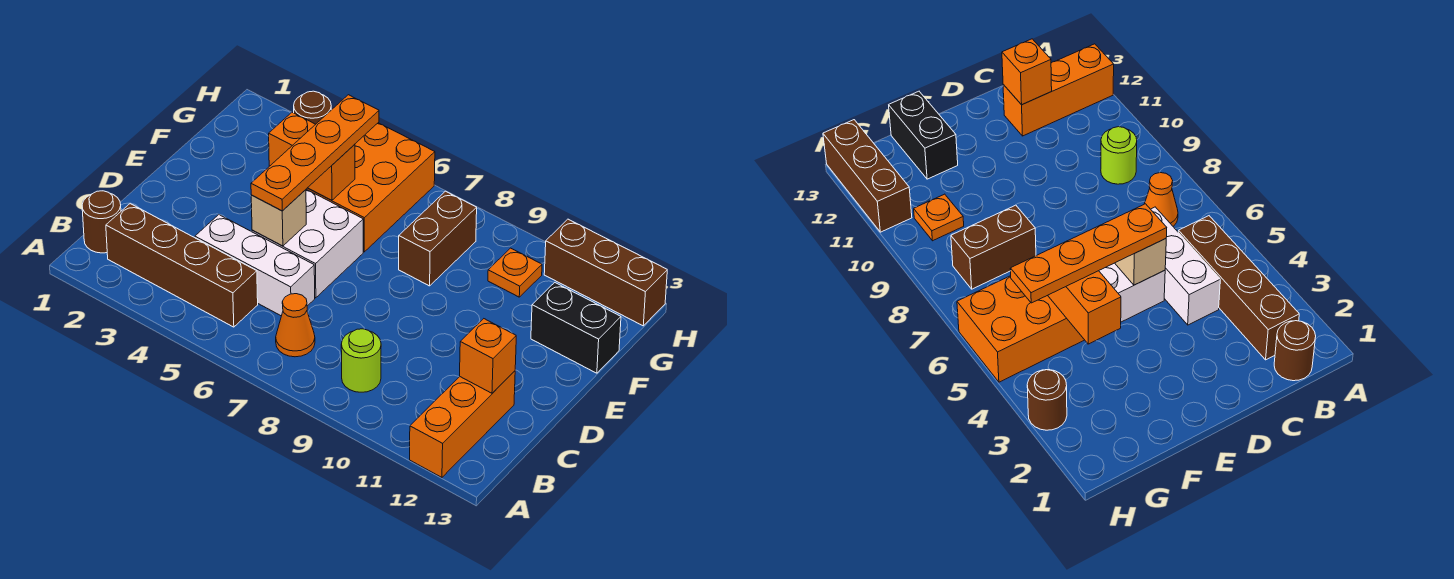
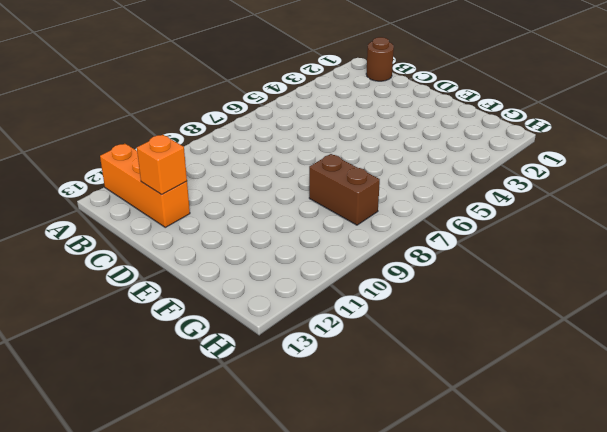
none -> brown brick B2:B5 level 1
none -> orange cone B7 level 1
none -> lime round brick B9 level 1

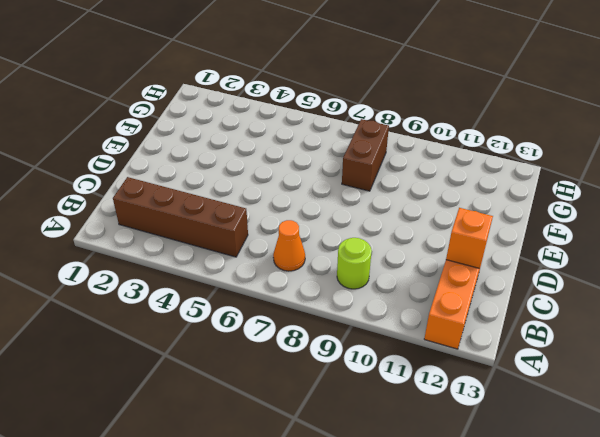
none -> brown round brick B1 level 1
none -> white brick C4:C6 level 1
none -> white brick D5:E6 level 1

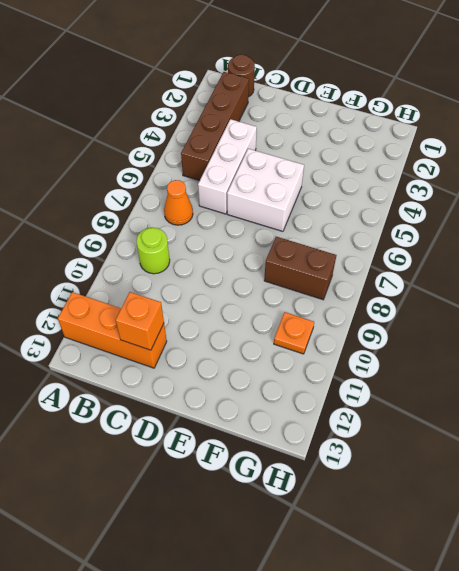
none -> orange brick F5:H6 level 1
none -> black brick F12:F13 level 1
none -> brown round brick H3 level 1

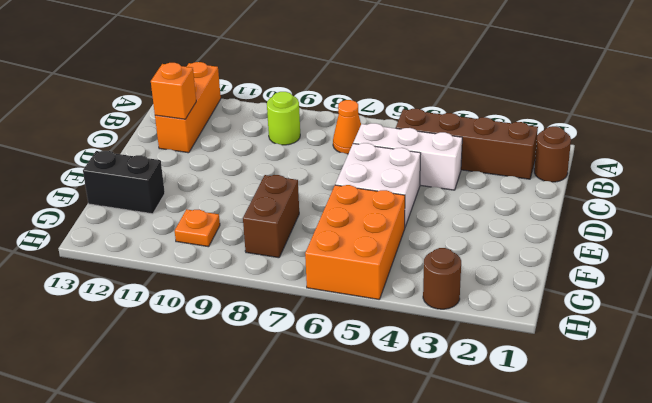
none -> brown brick H11:H13 level 1
none -> tan brick D5 level 2
none -> orange brick F4:F5 level 2

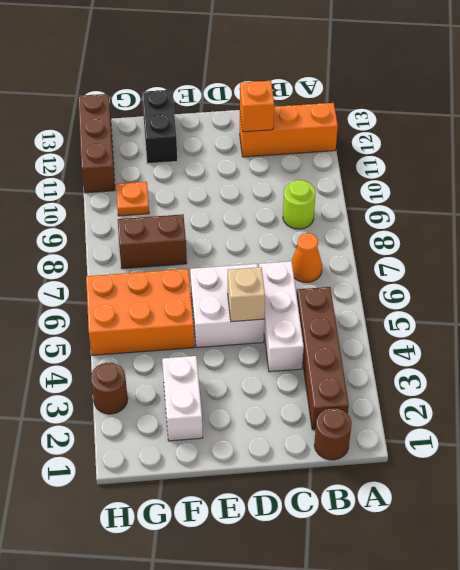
white brick F2:F3 level 1 -> none
none -> orange brick F4:F5 level 2
none -> orange plate D5:G5 level 3

